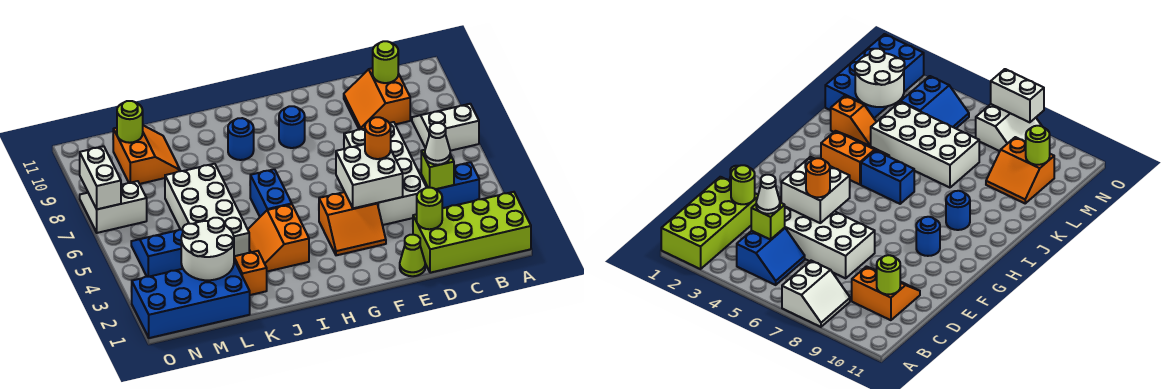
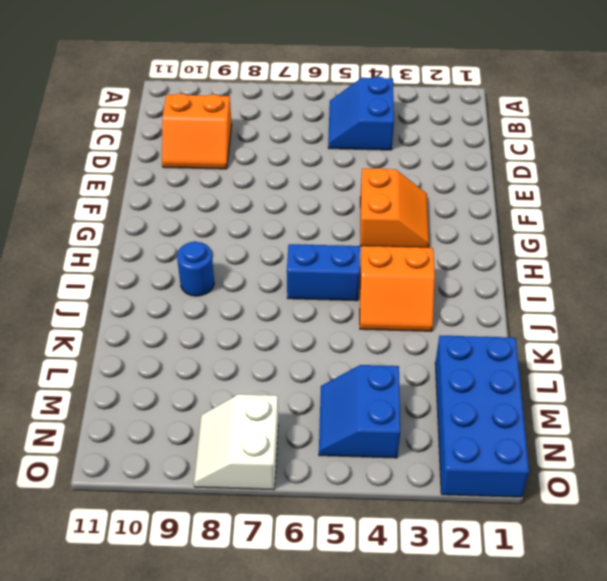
none -> lime brick A1:D2 level 1
none -> white slope A7:B8 level 1 top 7
none -> white brick D4:E7 level 1

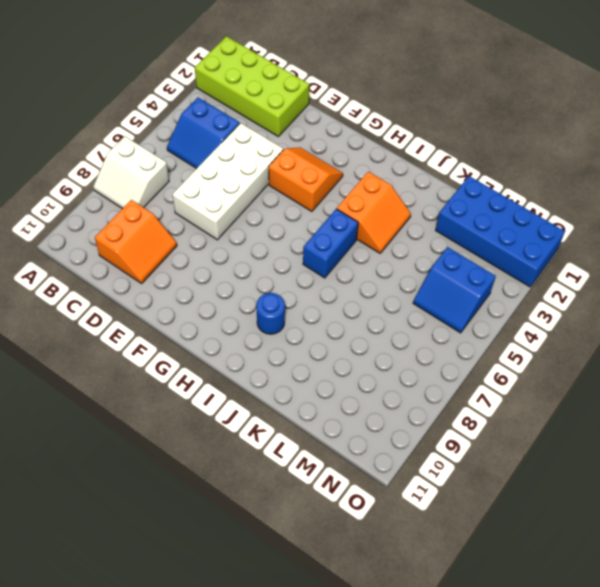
none -> lime cone E1 level 1
none -> blue round brick G9 level 1
none -> orange slope K2:K3 level 1 top 2

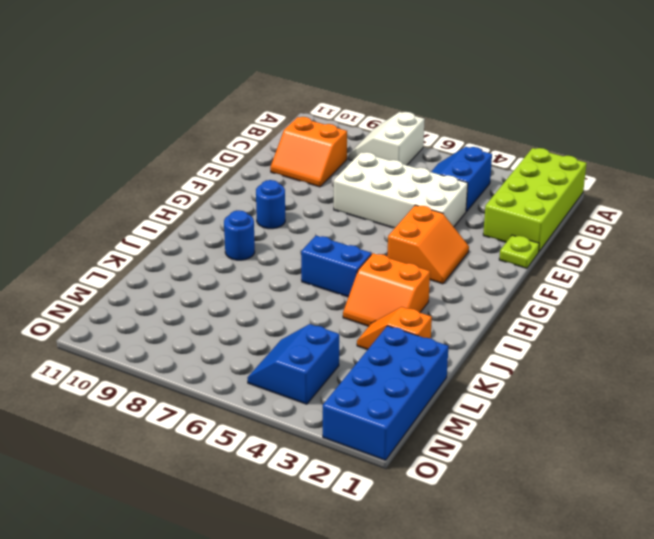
lime plate E1 level 1 -> lime cone E1 level 1
none -> white brick K4:L7 level 1
none -> orange slope L9:M10 level 1 top M
none -> white slope N7:O8 level 1 top 7

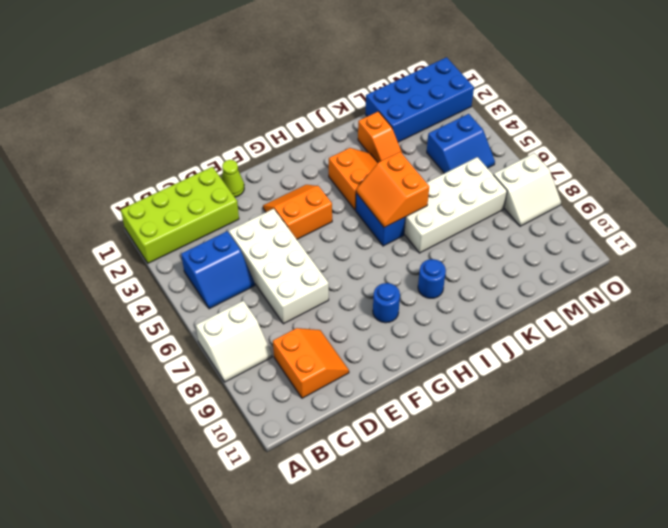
orange slope I5:J6 level 2 top J -> orange slope L9:M10 level 1 top M
white brick J6:M7 level 1 -> white brick K4:L7 level 1
none -> lime brick C4 level 2
none -> lime round brick C10 level 2
none -> lime round brick D2 level 2

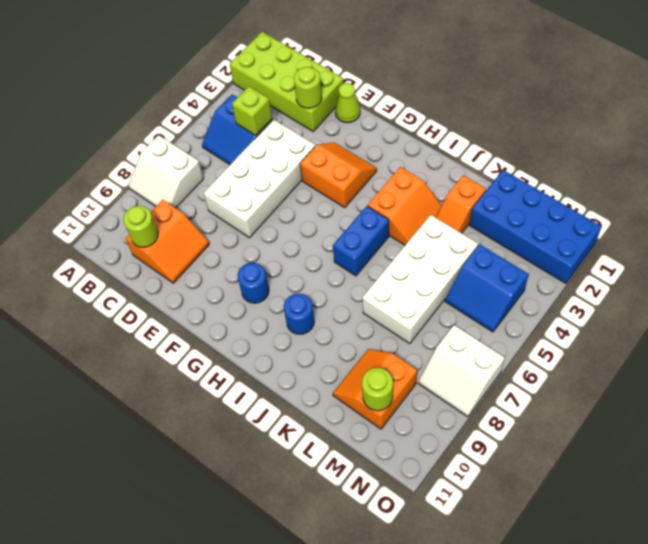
none -> white brick E4:F5 level 2
none -> white round brick L2:M3 level 2
none -> white brick O7:O8 level 2

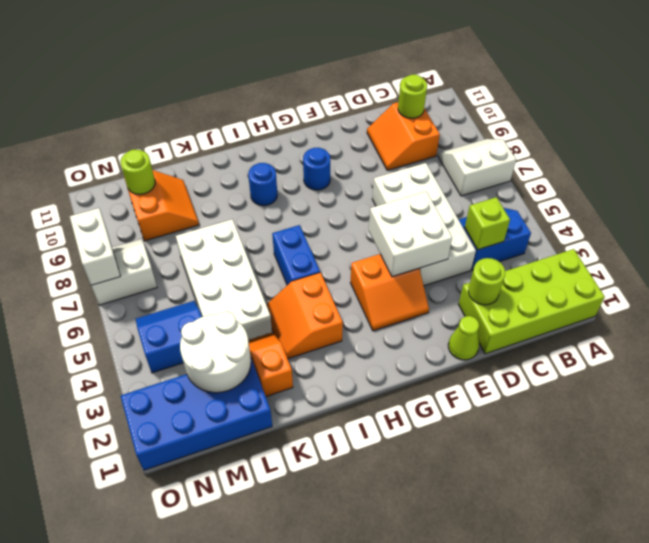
none -> white cone C4 level 3
none -> orange round brick E5 level 3

